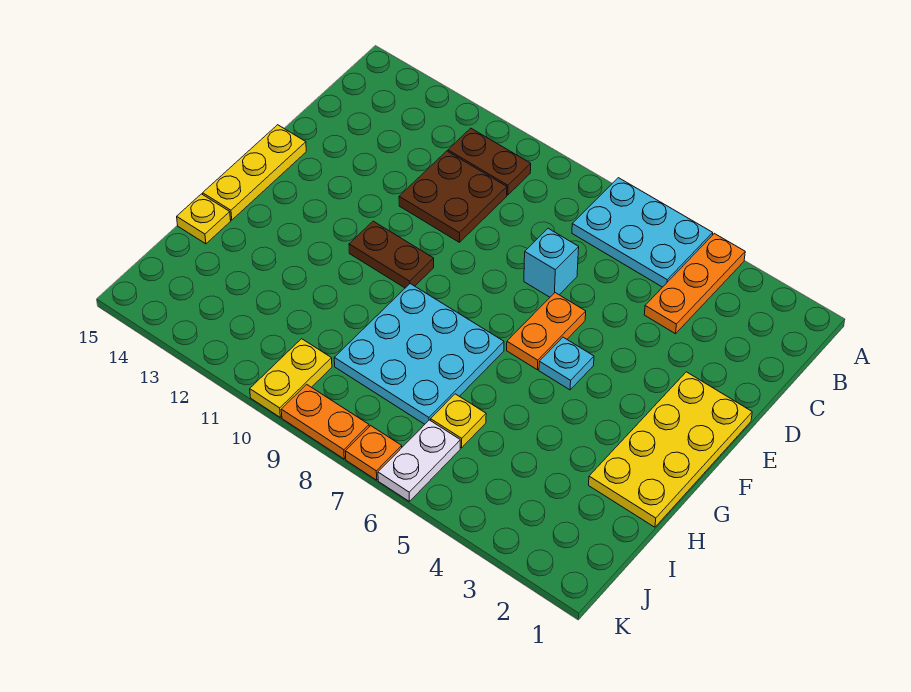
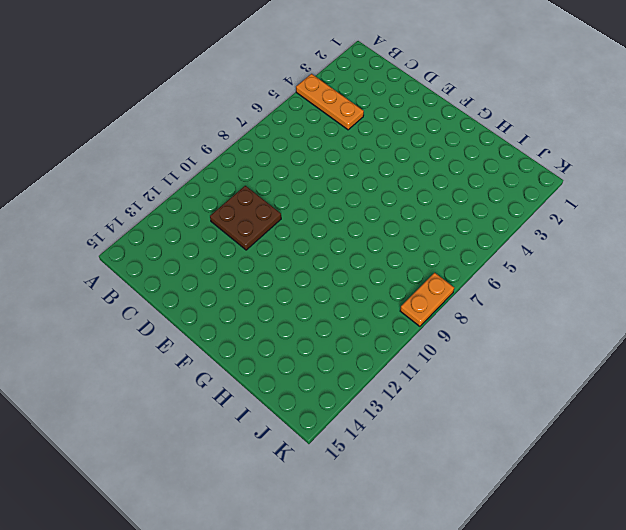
none -> cyan plate A5:B7 level 1
none -> brown plate B10:B11 level 1
none -> cyan brick D7 level 1

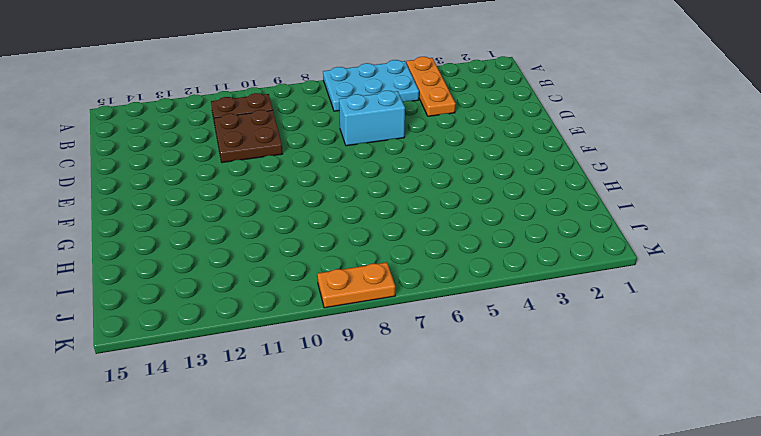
cyan brick D6:D7 level 1 -> cyan brick D7 level 1
none -> yellow plate E1:H2 level 1
none -> orange plate E6:F6 level 1
none -> yellow plate E15:G15 level 1

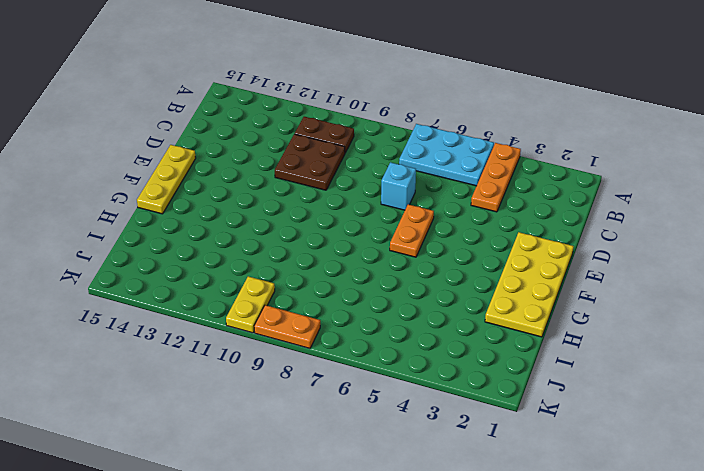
none -> cyan plate F5 level 1
none -> brown plate F10:F11 level 1
none -> cyan plate G7:I9 level 1

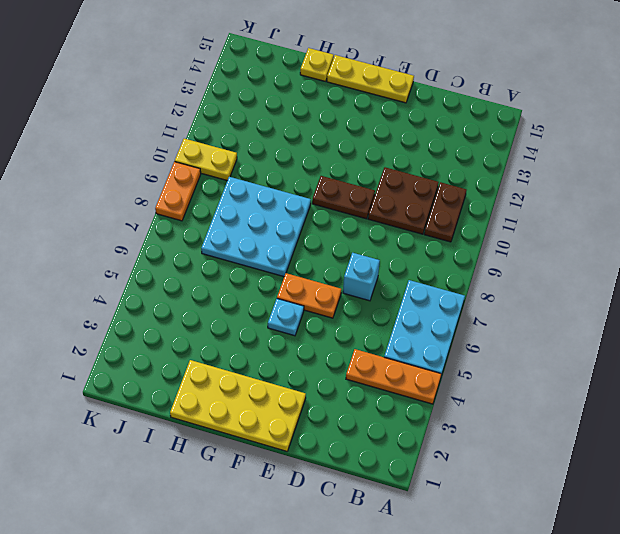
brown plate E10:F10 level 1 -> brown plate F10:F11 level 1
none -> yellow plate I6 level 1
none -> white plate J6:K6 level 1
none -> orange plate K7 level 1

